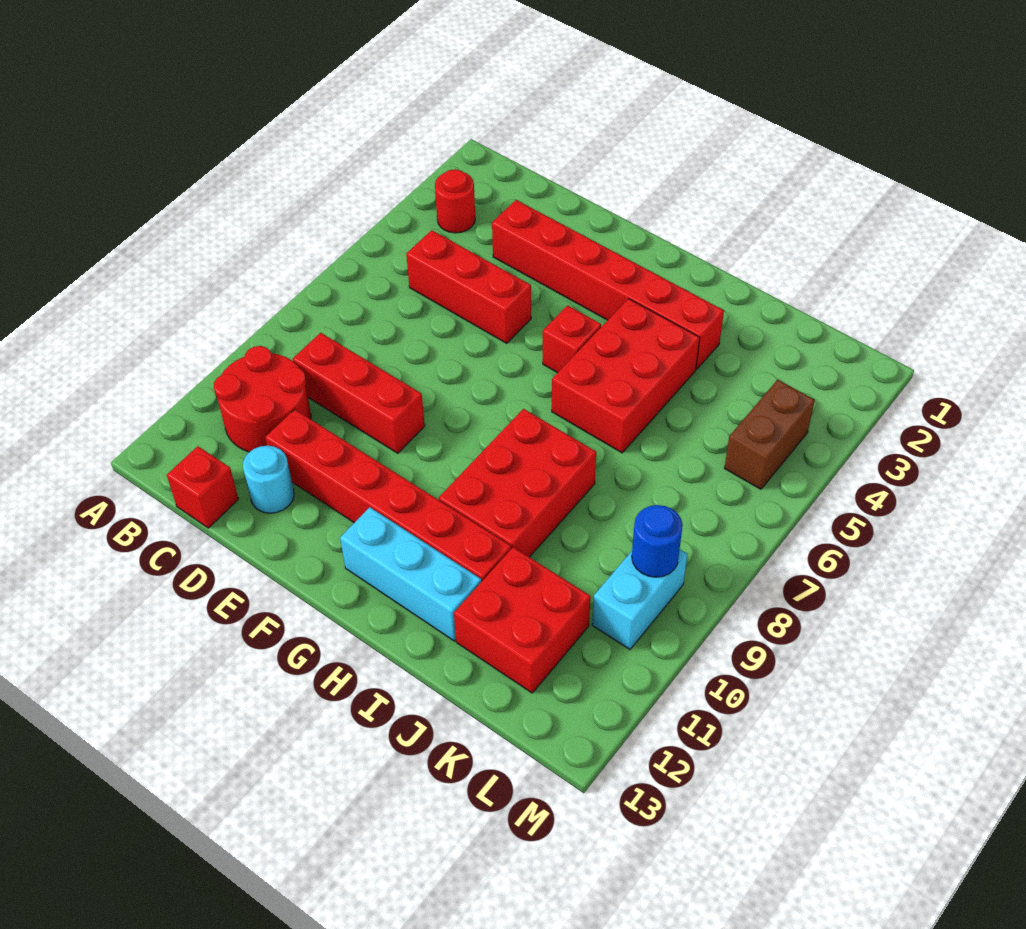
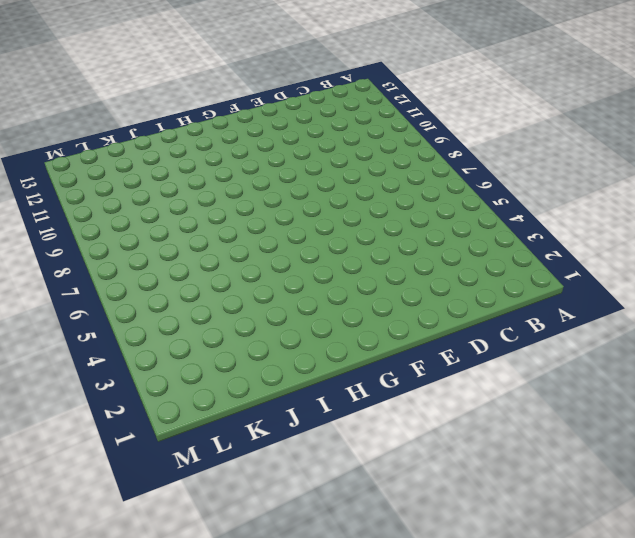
none -> red round brick B3 level 1
none -> red round brick B10:C11 level 1
none -> red brick C5:E5 level 1

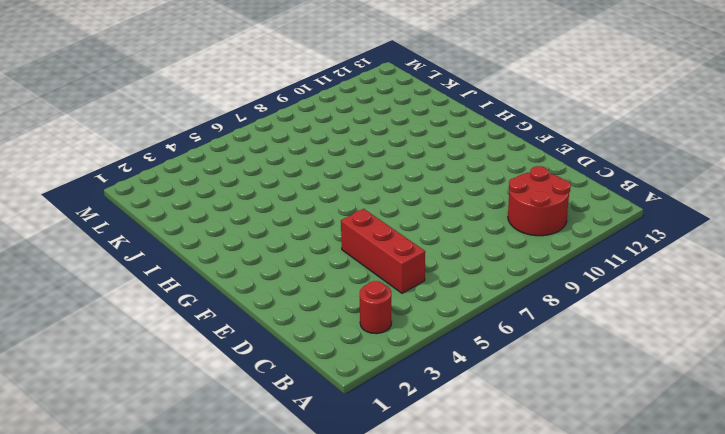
none -> red brick C9:E9 level 1
none -> red brick C13 level 1
none -> red brick D3:I3 level 1

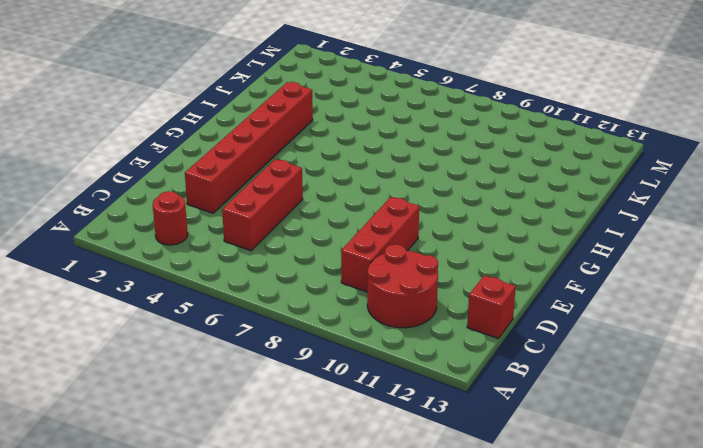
none -> red brick D11:I11 level 1
none -> cyan round brick D12 level 1
none -> red brick G5 level 1

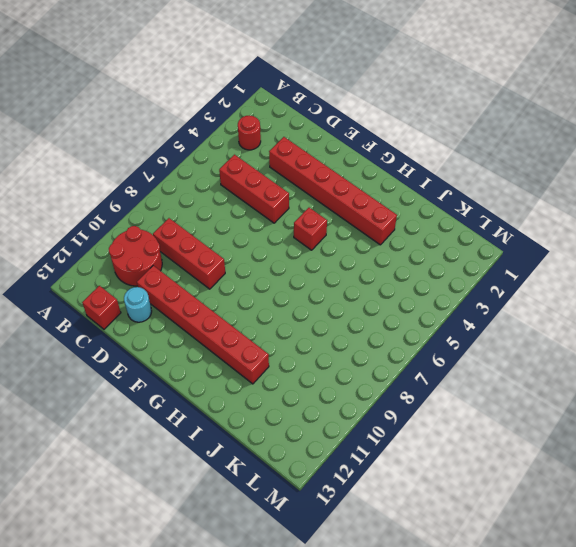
none -> cyan brick G12:I12 level 1
none -> red brick H4:I6 level 1
none -> red brick H8:I10 level 1

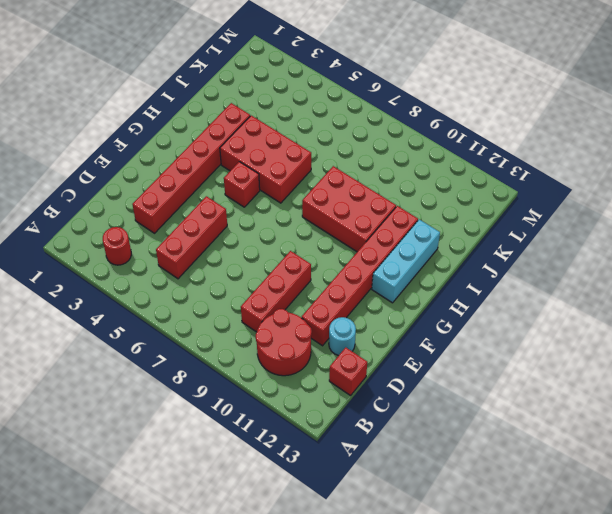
none -> red brick J11:K12 level 1
none -> brown brick L4:L5 level 1
none -> cyan brick L9:L10 level 1

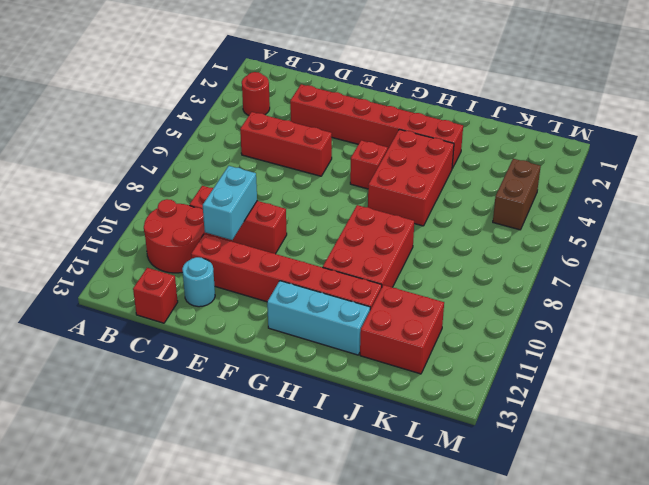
cyan brick D9:D10 level 2 -> cyan brick L9:L10 level 1
none -> blue round brick L9 level 2

